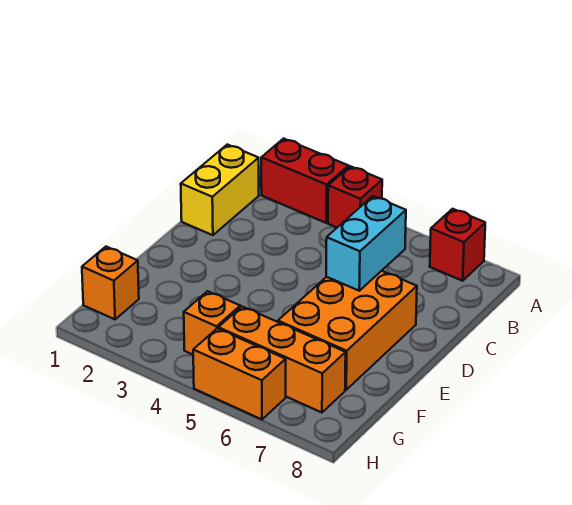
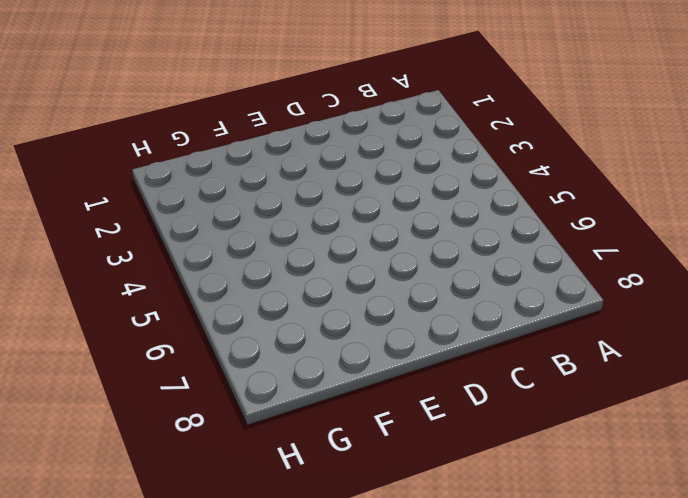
none -> red brick A2:A3 level 1
none -> red brick A4 level 1

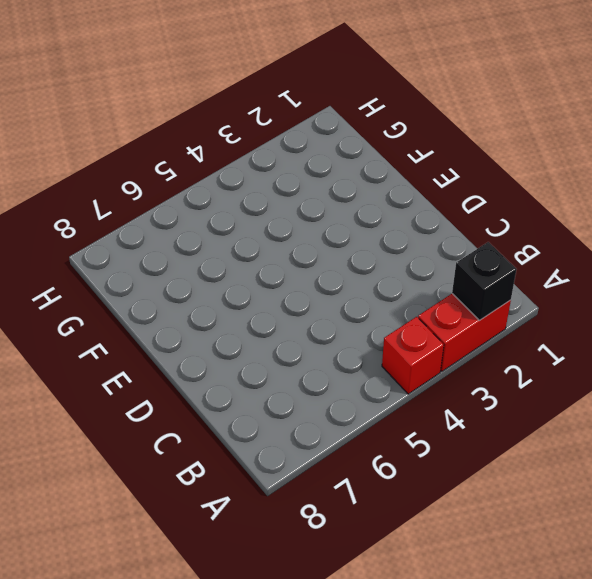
black brick A2 level 2 -> none
none -> red brick A7 level 1
none -> yellow brick B1:C1 level 1

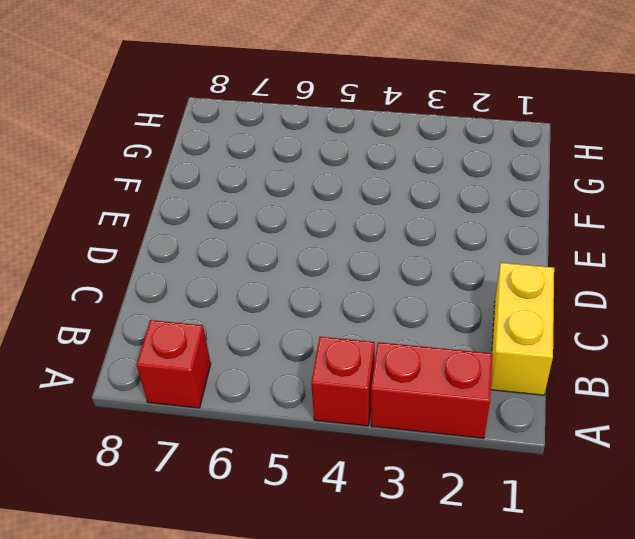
none -> orange brick D6:F7 level 1
none -> orange brick G1 level 1

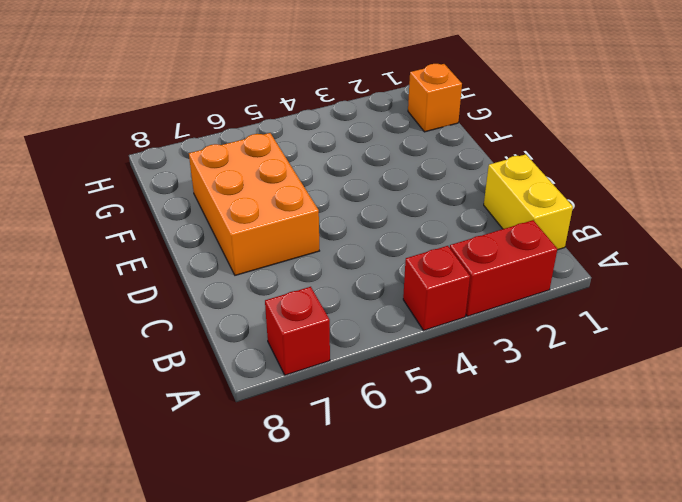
none -> orange brick G4 level 1
none -> orange brick G5:G7 level 1

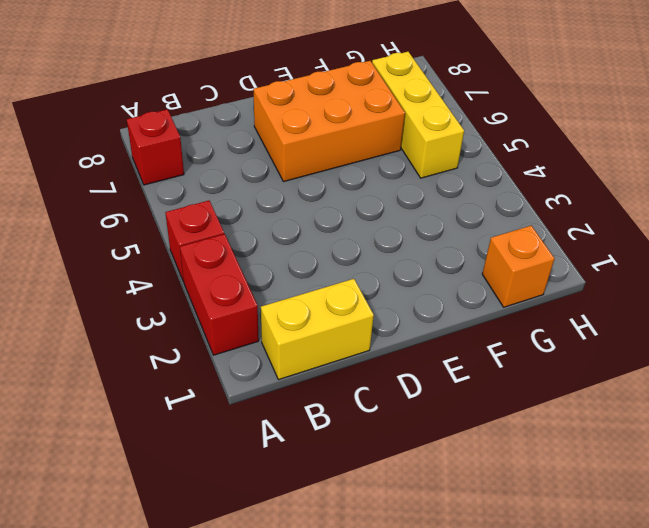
yellow brick G5:G7 level 1 -> orange brick G5:G7 level 1
none -> orange brick G4 level 1
none -> orange brick H5:H6 level 1

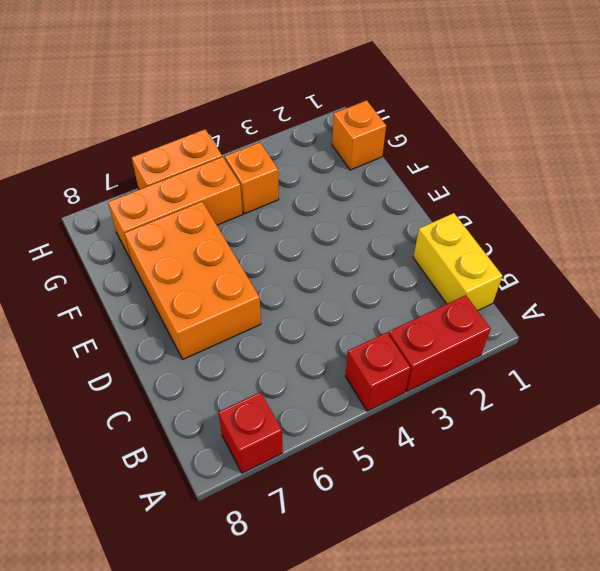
none -> cyan brick C6:D6 level 2

